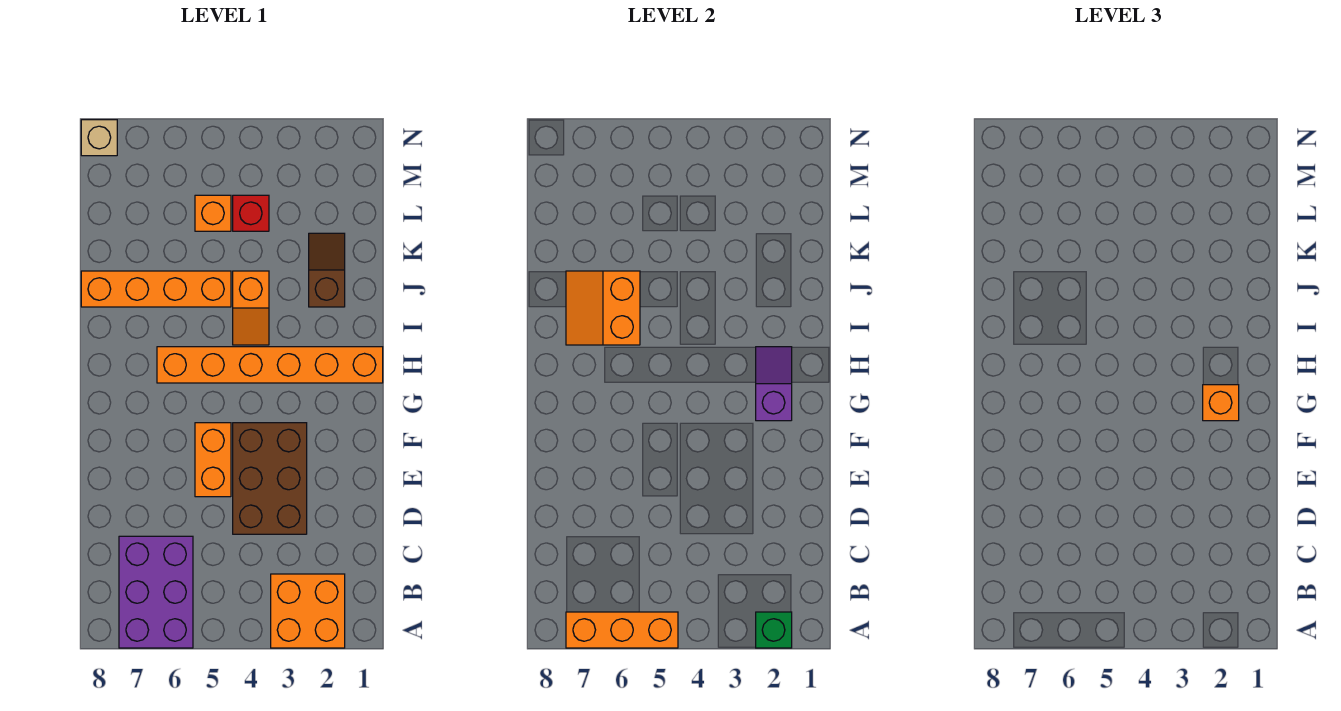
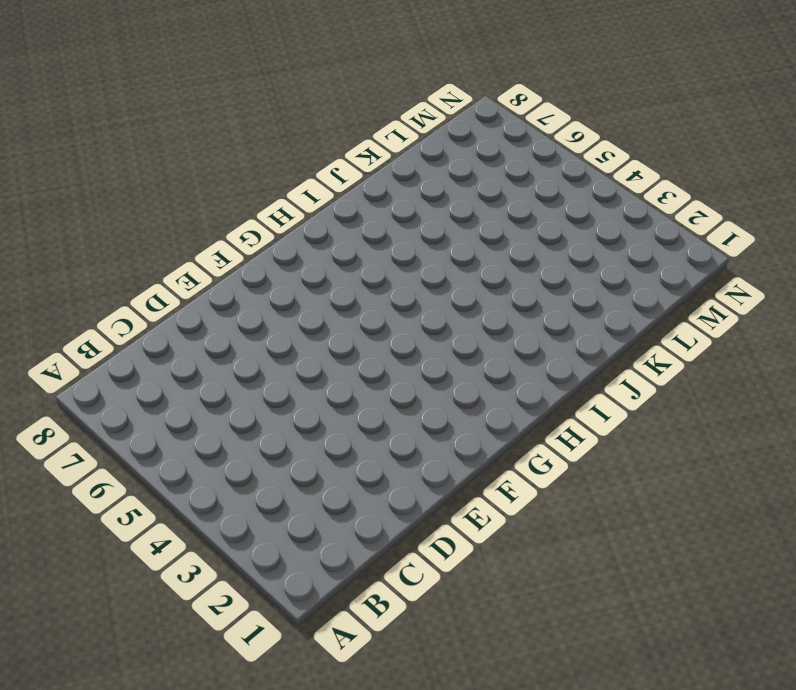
none -> orange brick A2:B3 level 1
none -> purple brick A6:C7 level 1
none -> brown brick D3:F4 level 1

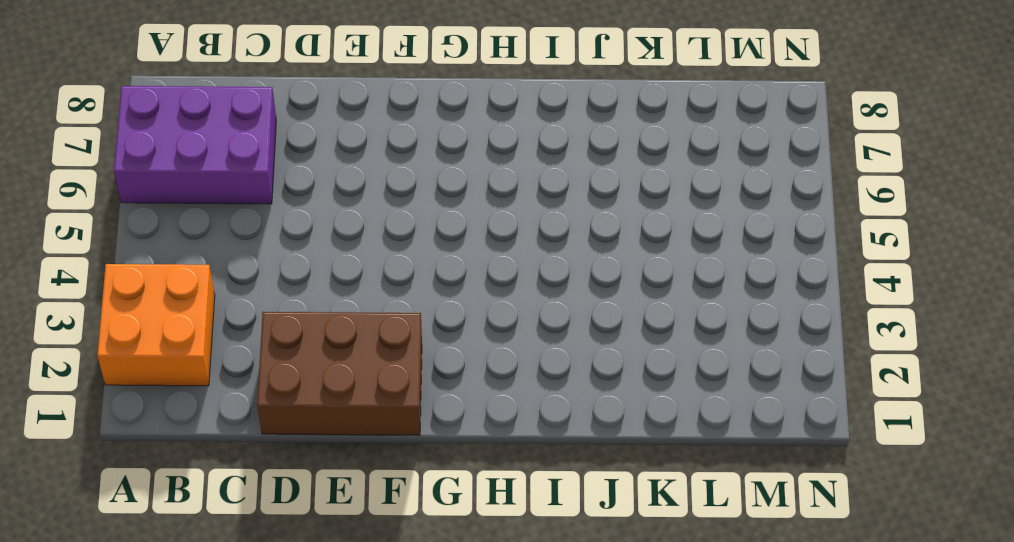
brown brick D1:F2 level 1 -> brown brick D3:F4 level 1
none -> orange brick E5:F5 level 1
none -> orange brick H1:H6 level 1
none -> orange slope I4:J4 level 1 top J

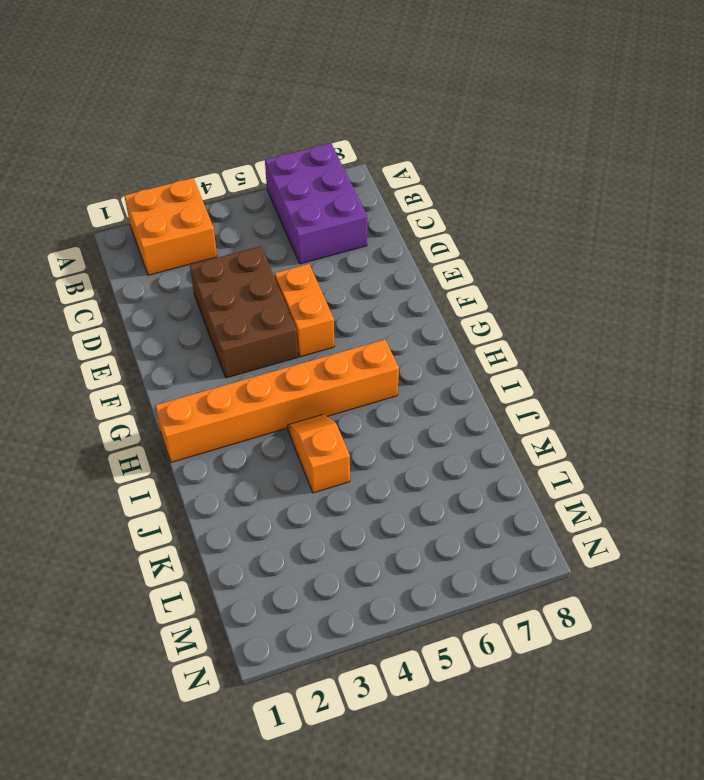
none -> brown slope J2:K2 level 1 top J
none -> orange brick J5:J8 level 1
none -> red brick L4 level 1

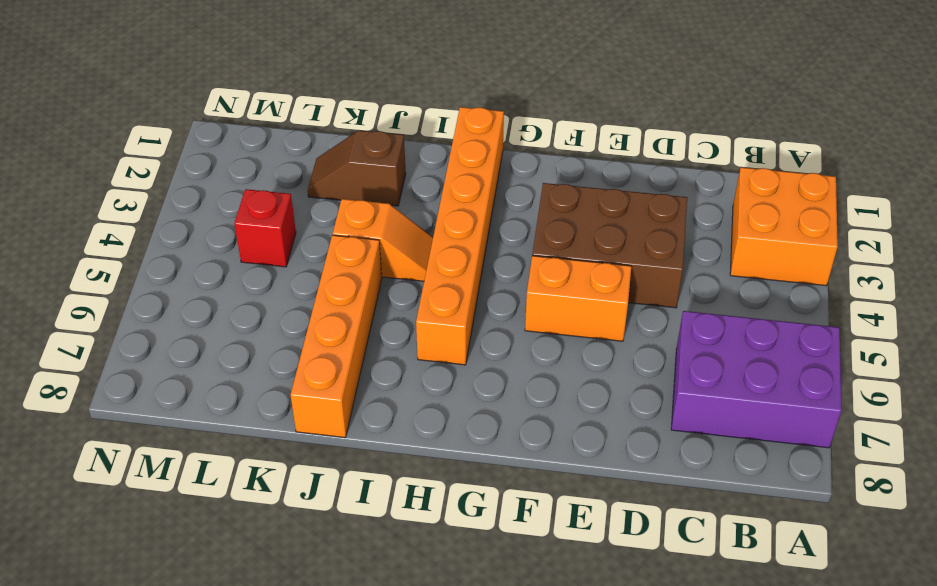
none -> orange brick L5 level 1
none -> tan brick N8 level 1
none -> green brick A2 level 2

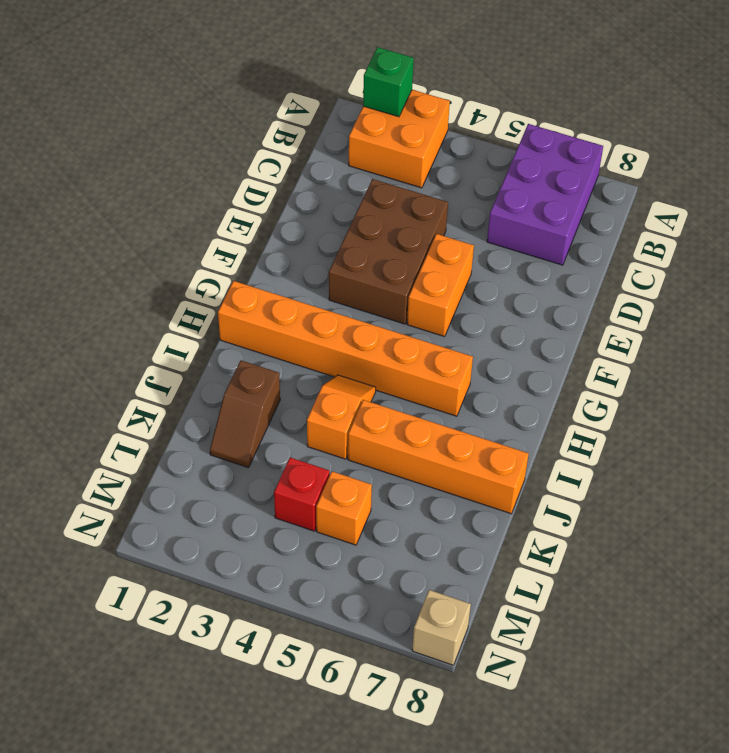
none -> orange brick A5:A7 level 2
none -> purple slope G2:H2 level 2 top G
none -> orange slope I6:J7 level 2 top 6

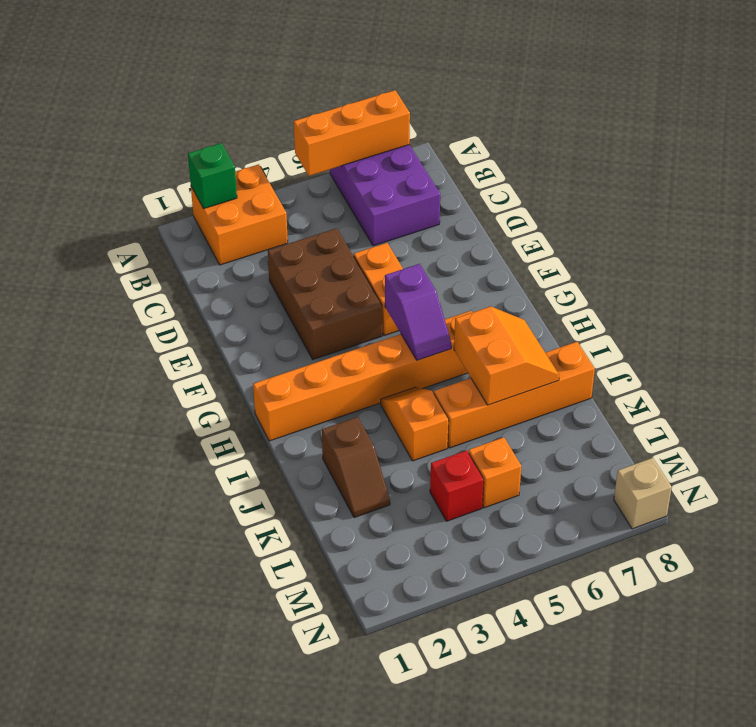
purple slope G5:H5 level 2 top G -> purple slope G2:H2 level 2 top G
none -> orange brick G2 level 3

